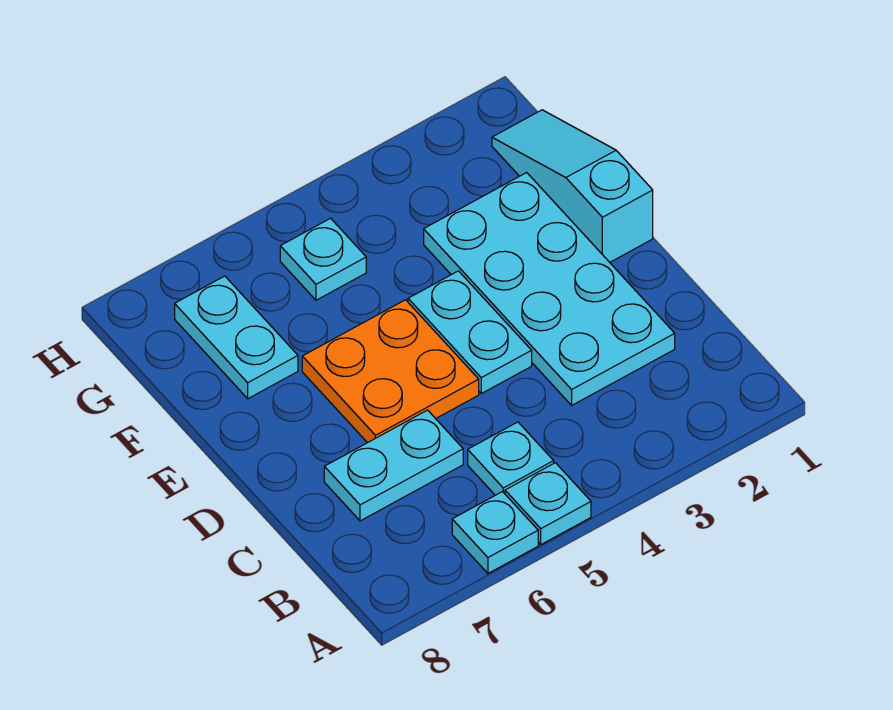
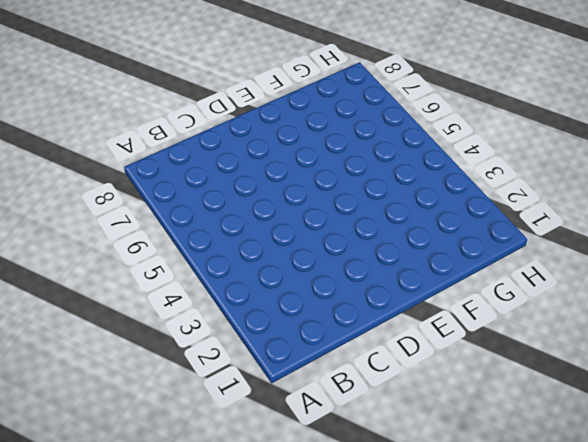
none -> cyan plate A5 level 1
none -> cyan plate A6 level 1

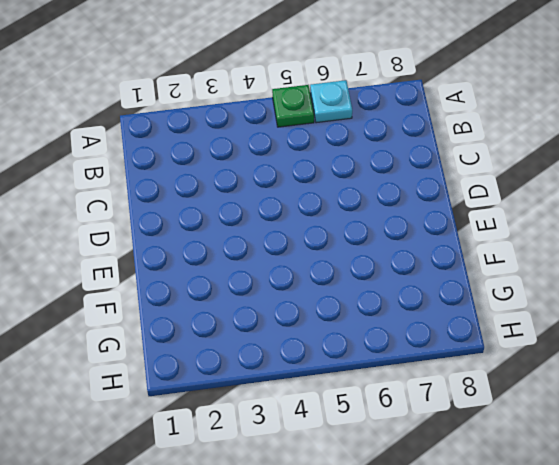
green plate A5 level 1 -> cyan plate A5 level 1
none -> cyan plate B5 level 1
none -> cyan plate C2:F3 level 1

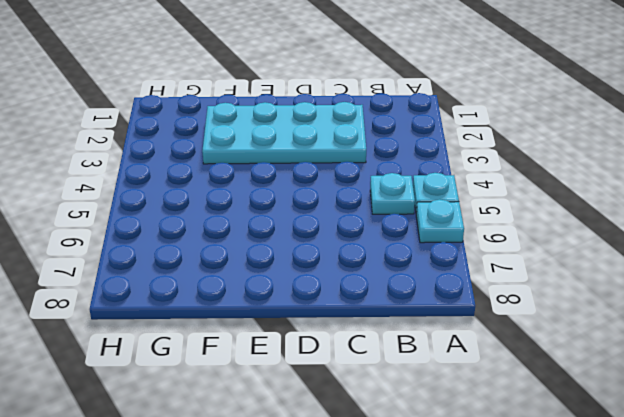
none -> cyan plate C6:C7 level 1
none -> cyan plate D4:E4 level 1

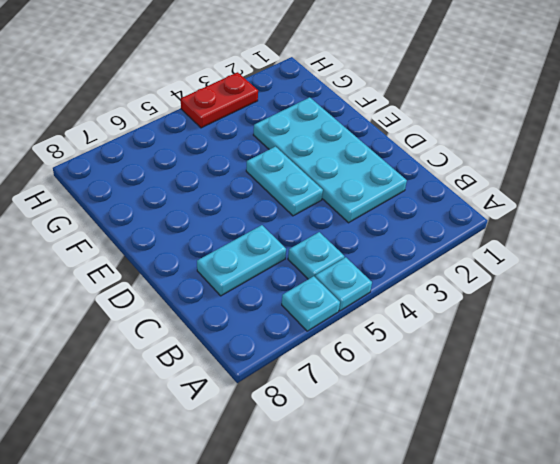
red plate H3:H4 level 1 -> none
none -> orange plate D5:E6 level 1
none -> cyan slope E1:G1 level 1 top E

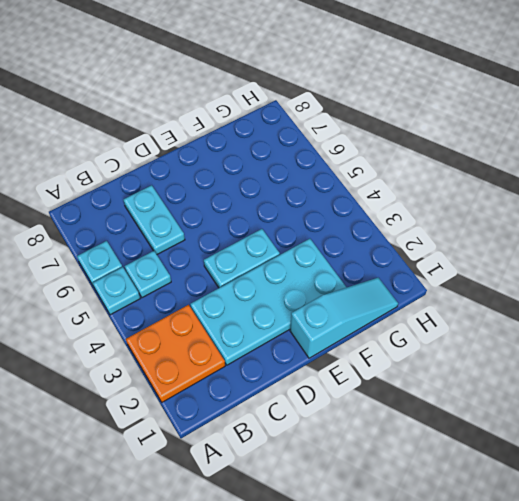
orange plate A2:B3 level 1 -> orange plate D5:E6 level 1
none -> cyan plate F7:G7 level 1
none -> cyan plate G5 level 1

